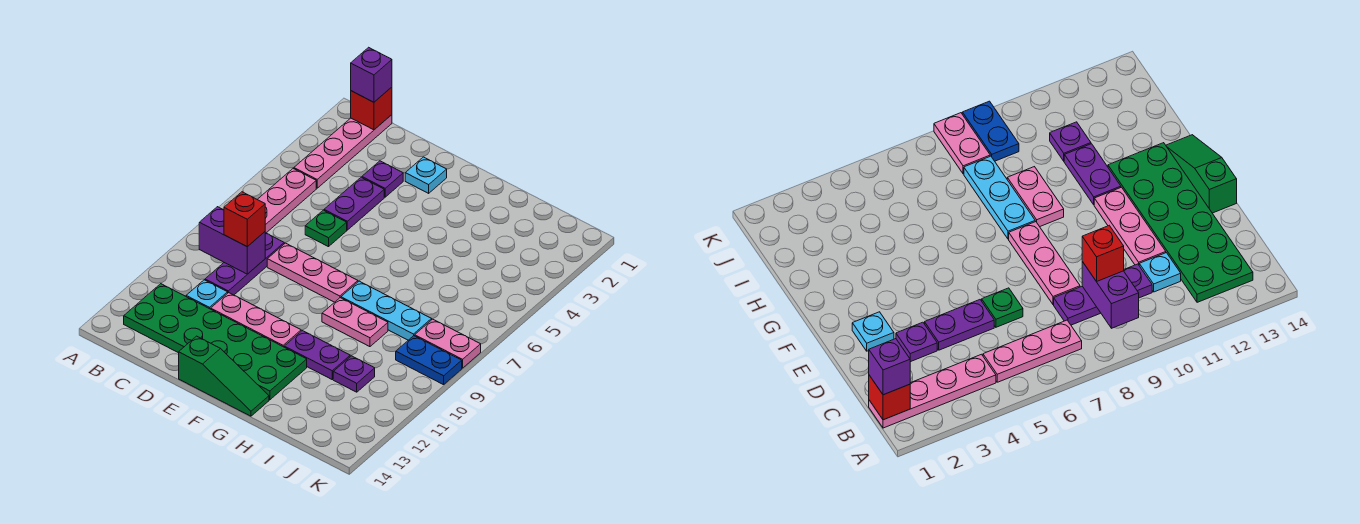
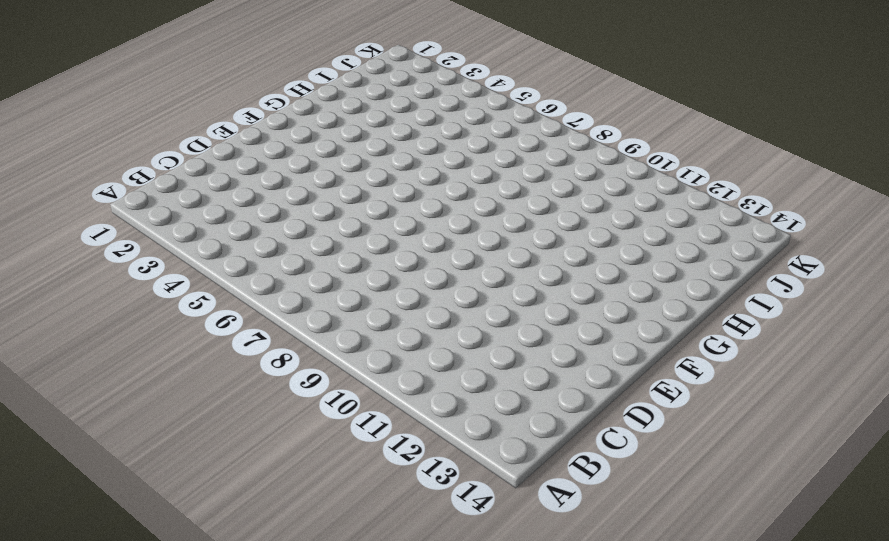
none -> pink plate B1:B4 level 1
none -> pink plate B5:B7 level 1
none -> green plate B12:G13 level 1

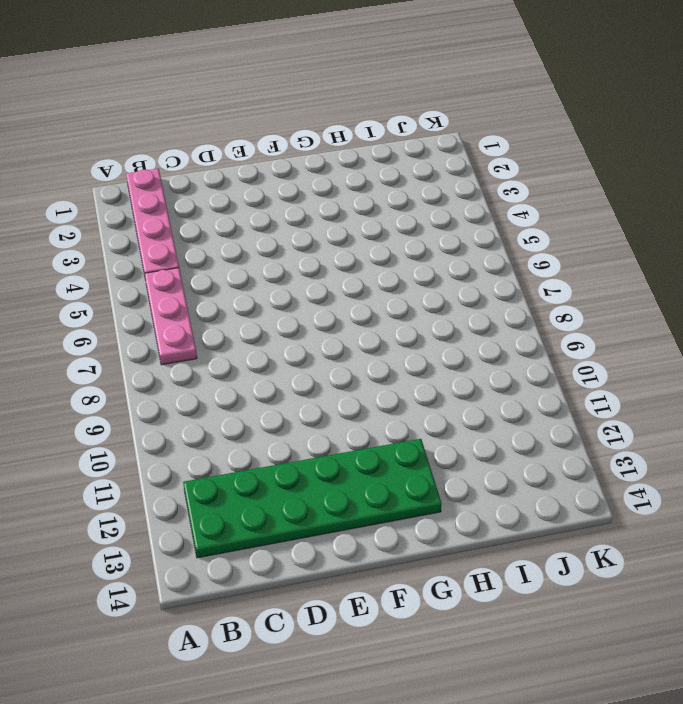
none -> purple plate C8:C10 level 1
none -> cyan plate C11 level 1
none -> purple plate D3 level 1

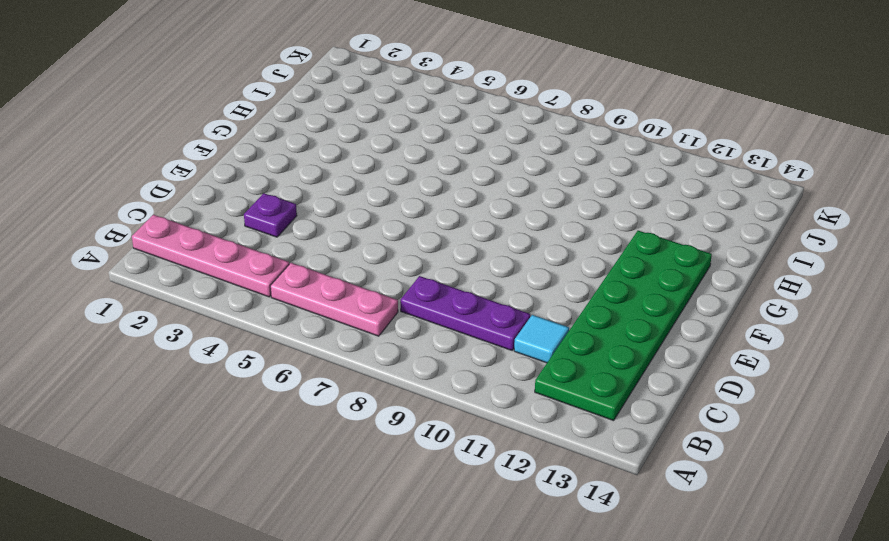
cyan tile C11 level 1 -> cyan plate C11 level 1
none -> purple plate D4:D5 level 1
none -> green plate D6 level 1
none -> pink plate D8:F8 level 1

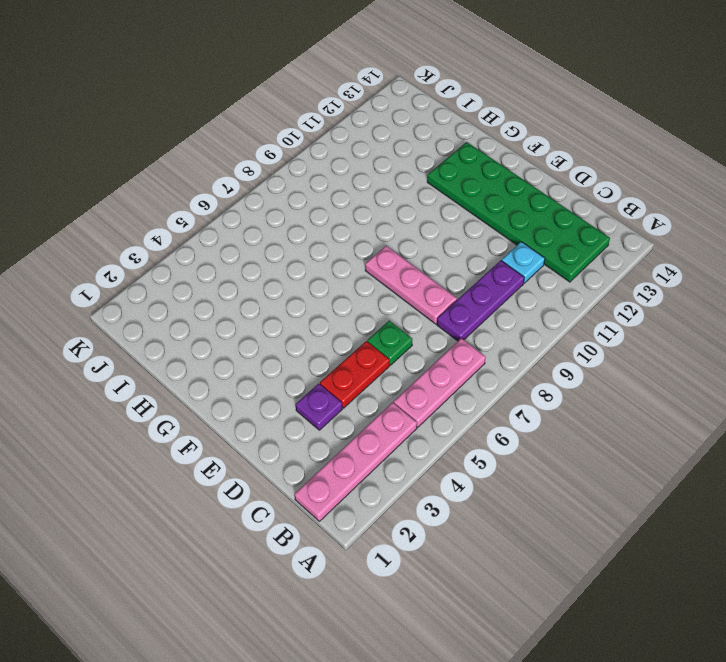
red plate D4:D5 level 1 -> purple plate D4:D5 level 1
none -> pink plate D11:F11 level 1
none -> cyan plate E2 level 1
none -> green slope E14:G14 level 1 top E

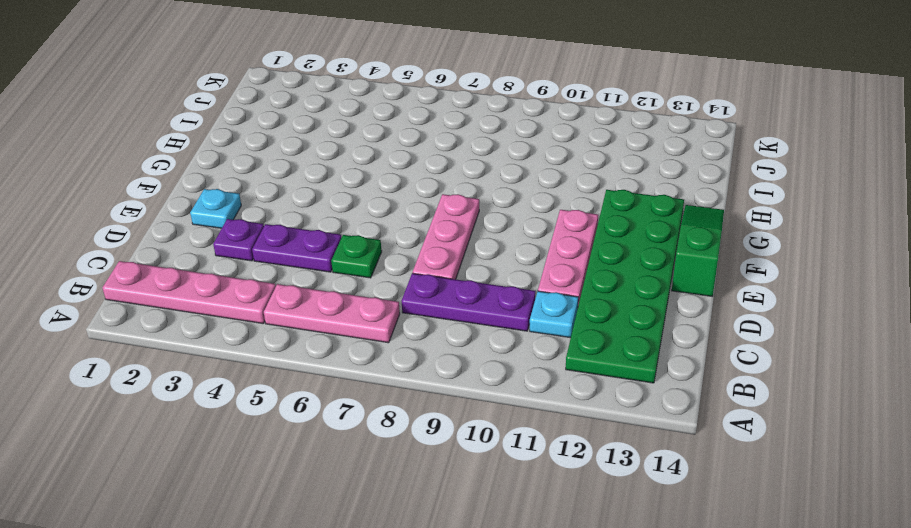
none -> cyan plate G8:I8 level 1
none -> pink plate G9:H9 level 1
none -> purple plate G11:H11 level 1

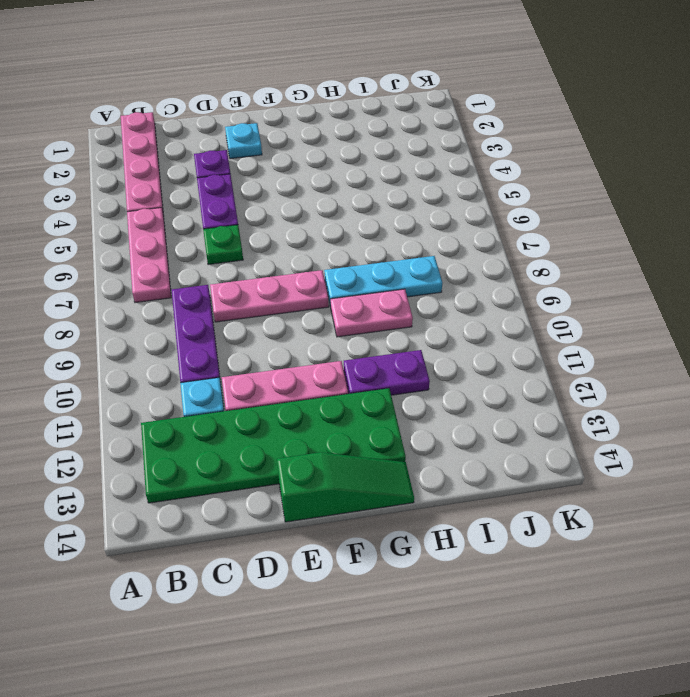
none -> purple plate I11 level 1
none -> pink plate J8:K8 level 1
none -> blue plate J9:K9 level 1

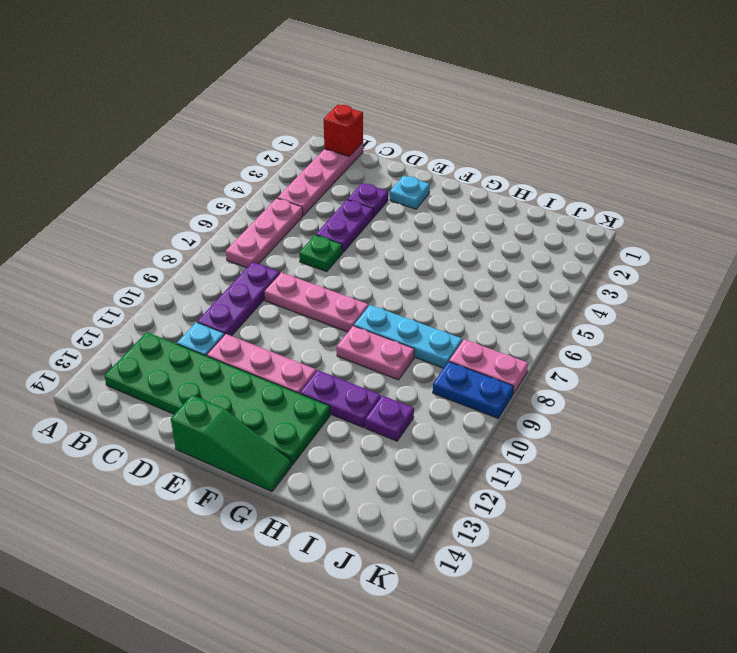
none -> purple brick B9:C9 level 2
none -> purple brick B1 level 3
none -> red brick C9 level 3

